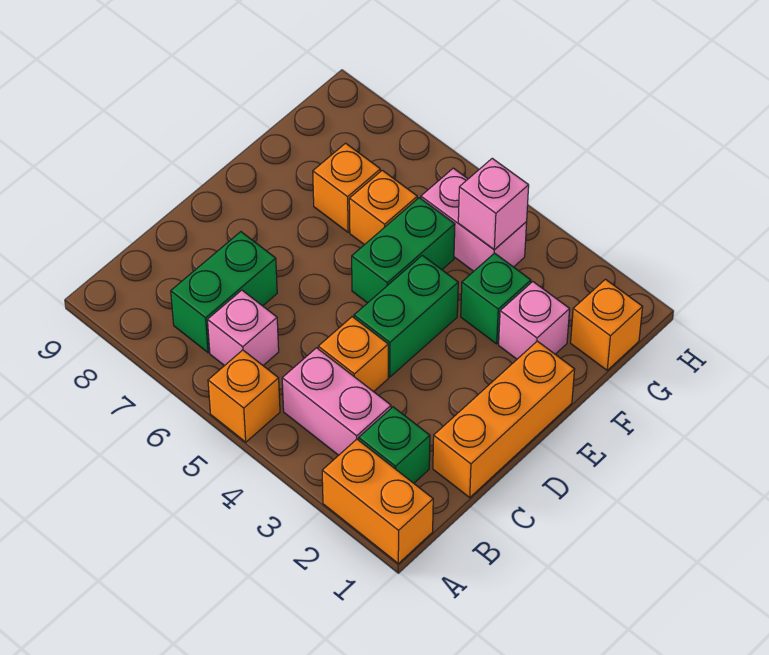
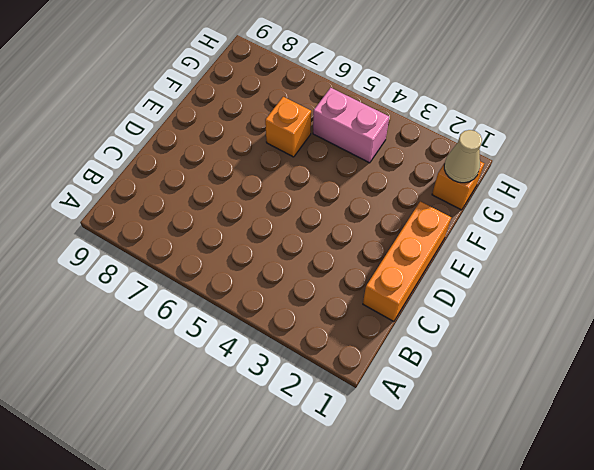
tan cone G1 level 2 -> none
none -> orange brick A1:A2 level 1
none -> orange brick A5 level 1
none -> green brick B2 level 1

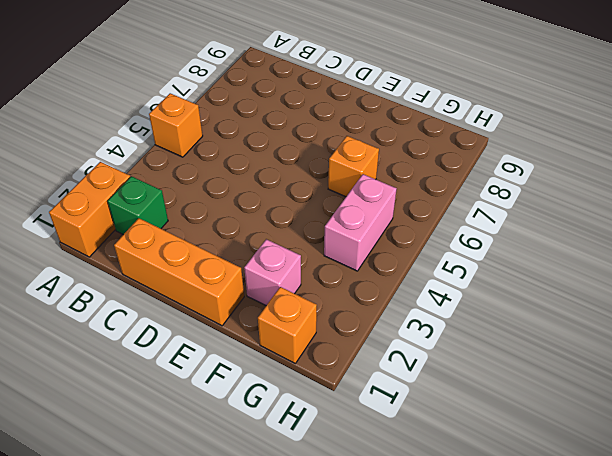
none -> pink brick B3:B4 level 1
none -> pink brick B6 level 1
none -> green brick B7:C7 level 1

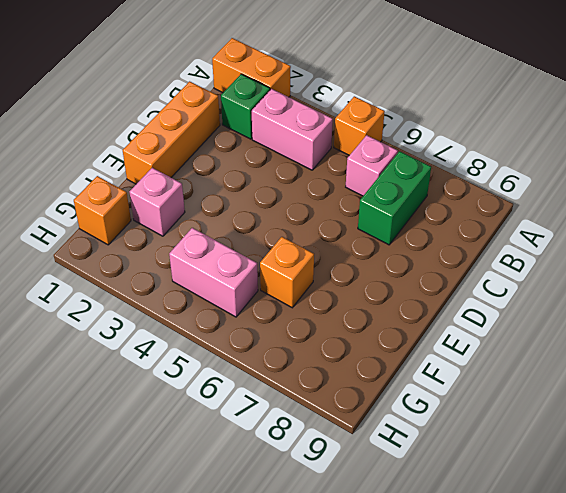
none -> orange brick C4 level 1
none -> green brick D4:E4 level 1
none -> green brick E5:F5 level 1

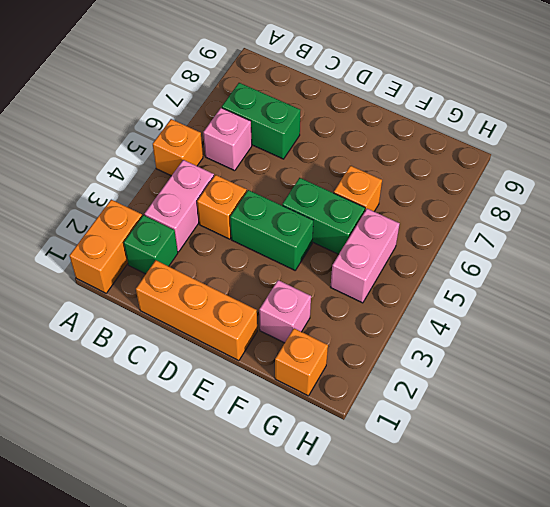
none -> green brick F3 level 1
none -> orange brick F7 level 1
none -> pink brick G4 level 2

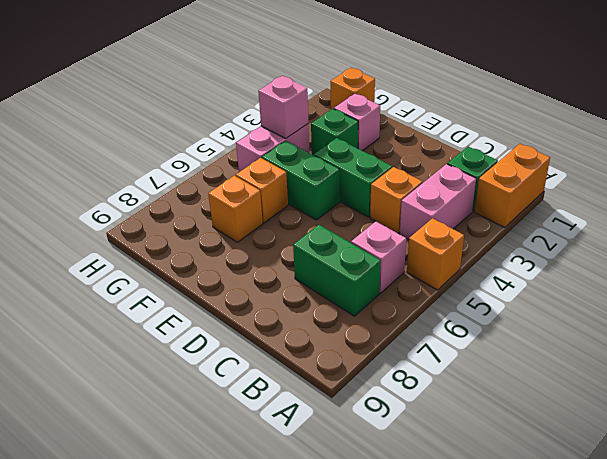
none -> orange brick C1:E1 level 1

